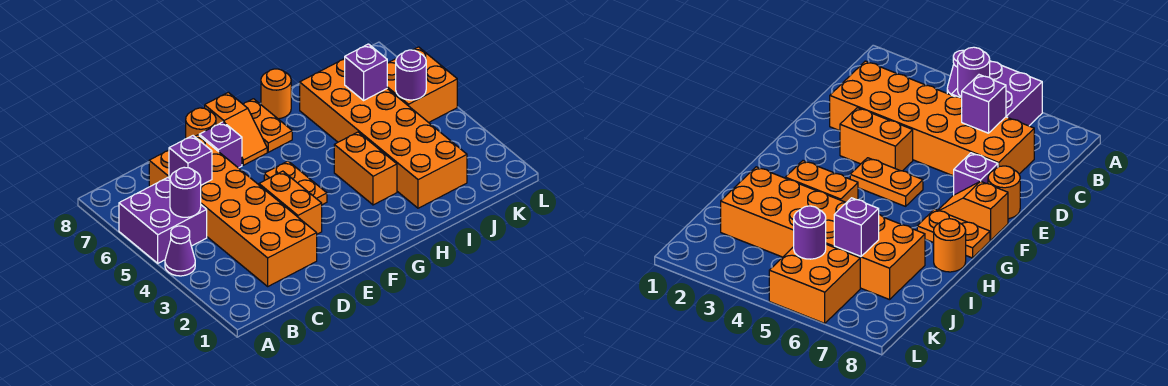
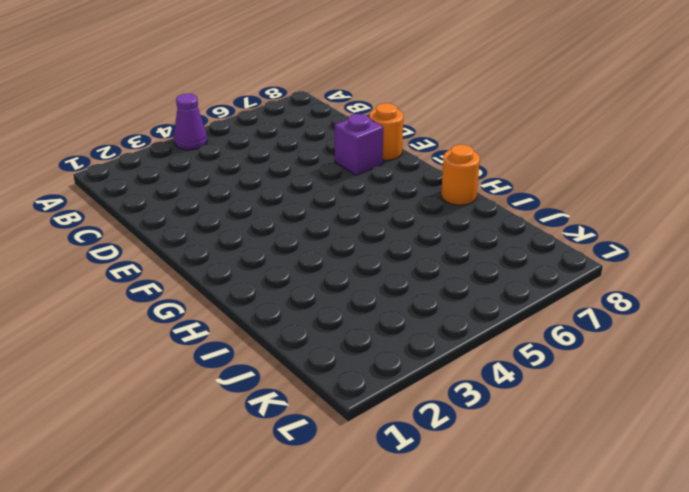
none -> purple brick A5:B6 level 1
none -> orange brick C2:D7 level 1
none -> orange brick E3:E4 level 1

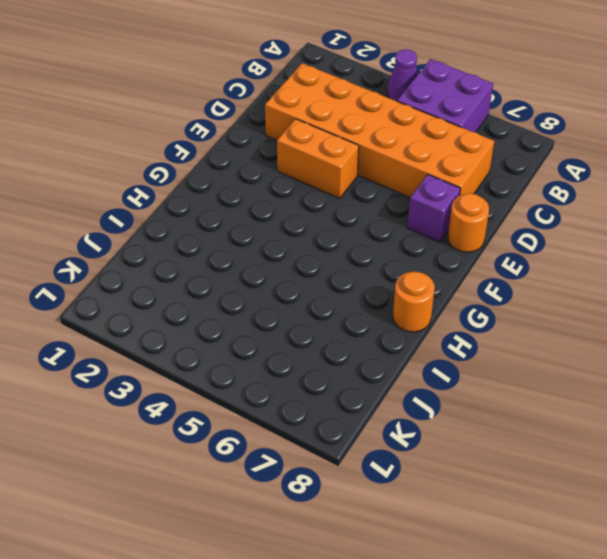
none -> orange plate F4:F5 level 1
none -> orange slope F7:F8 level 1 top 8
none -> orange plate G7:G8 level 1

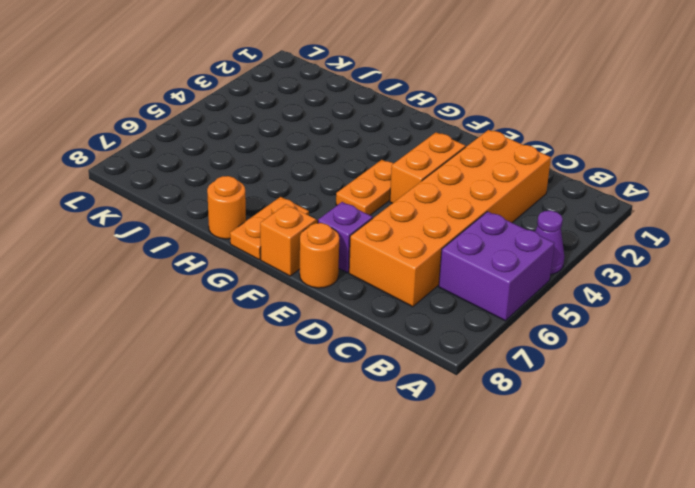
none -> orange brick H3:H4 level 1
none -> orange brick I2:J7 level 1
none -> orange brick K5:L6 level 1

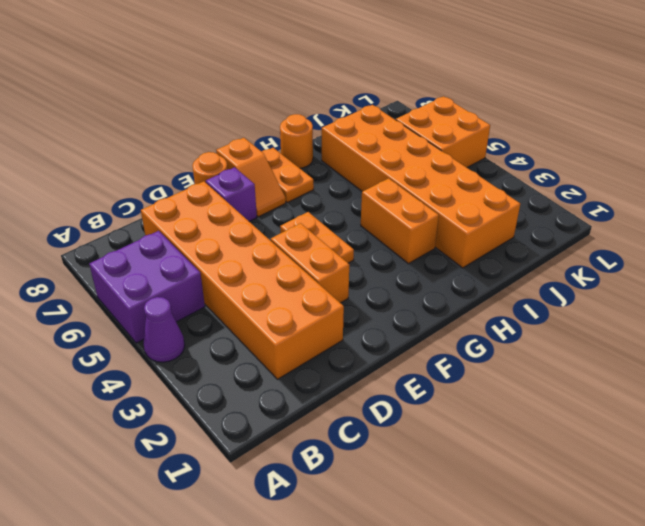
none -> purple round brick B5 level 2
none -> purple brick C6 level 2
none -> purple brick J6 level 2

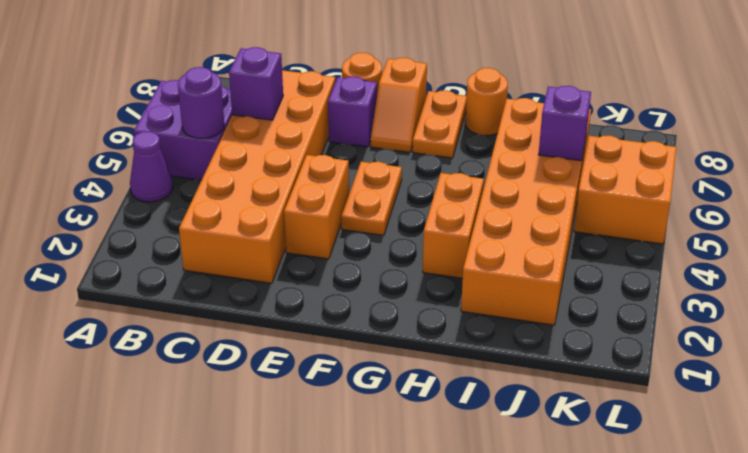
none -> purple round brick K5 level 2

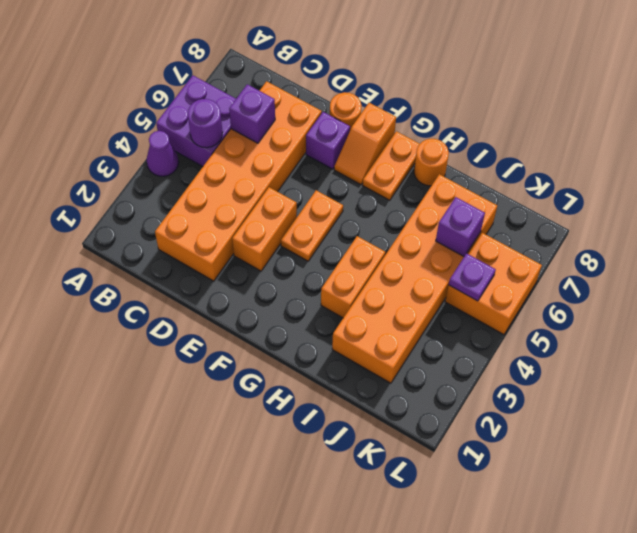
purple plate K5 level 2 -> purple round brick K5 level 2

